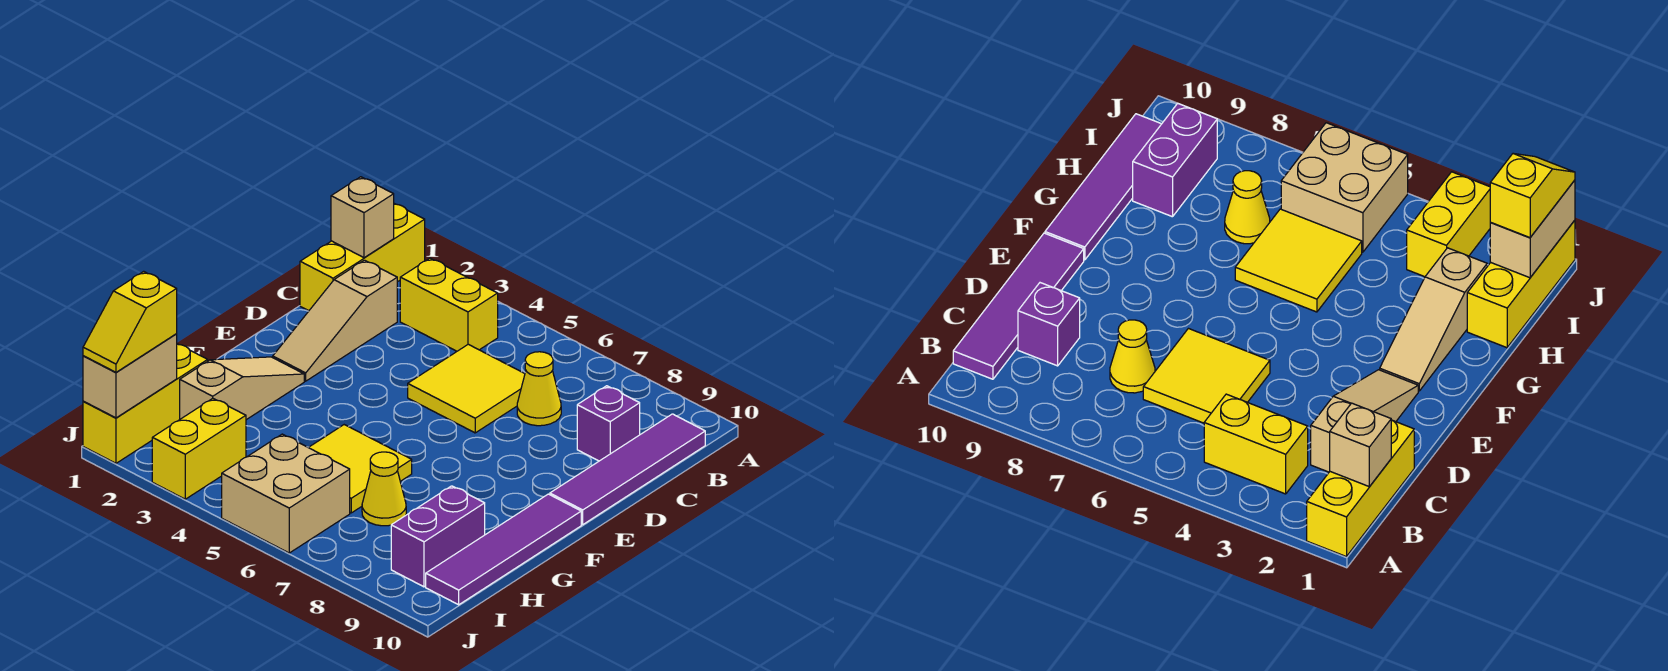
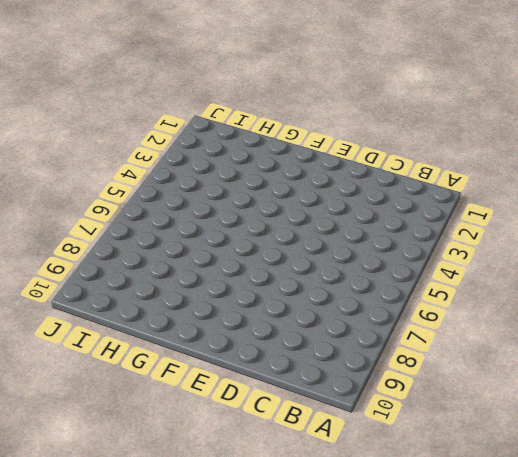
none -> yellow brick A1:C1 level 1
none -> yellow brick B3:B4 level 1
none -> purple tile B10:E10 level 1

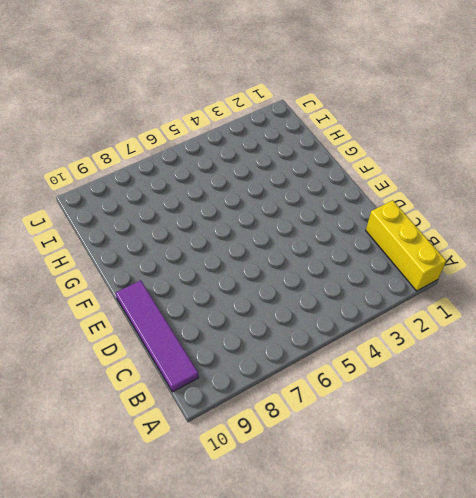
none -> yellow brick B3:B4 level 1
none -> tan slope C2:E2 level 1 top C
none -> yellow tile C5:D6 level 1

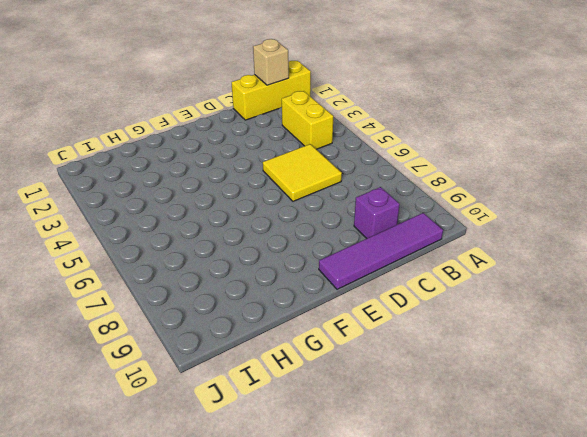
none -> tan slope C2:E2 level 1 top C
none -> yellow cone C7 level 1
none -> tan slope F2:H2 level 1 top H

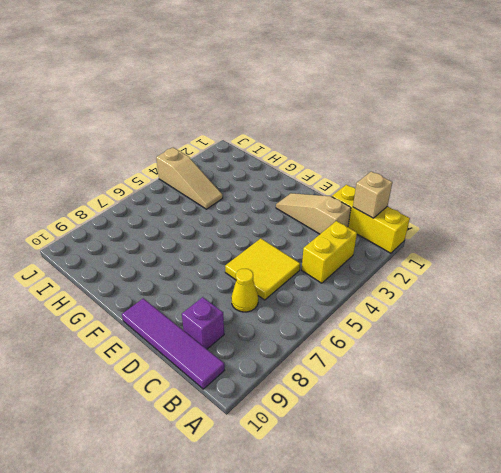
tan slope H4:J4 level 1 top J -> tan slope F2:H2 level 1 top H
none -> purple tile F10:I10 level 1
none -> yellow tile G5:H6 level 1
none -> yellow brick H1:J1 level 1

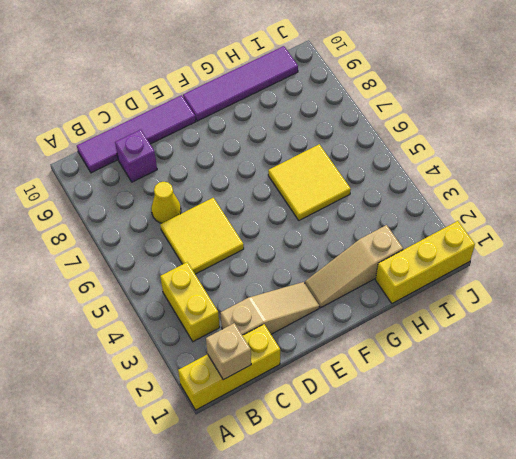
none -> yellow cone H7 level 1
none -> purple brick H9:I9 level 1
none -> yellow brick I3:J3 level 1

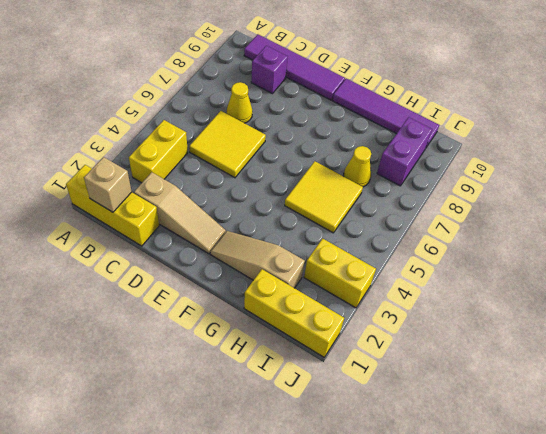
purple brick I8:I9 level 1 -> purple brick H9:I9 level 1
none -> tan brick I5:J6 level 1
none -> tan brick I1:J1 level 2
none -> yellow slope I1:J1 level 3 top I

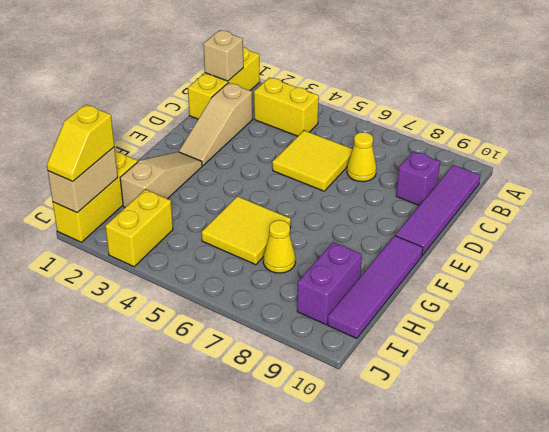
none -> tan brick I5:J6 level 1

